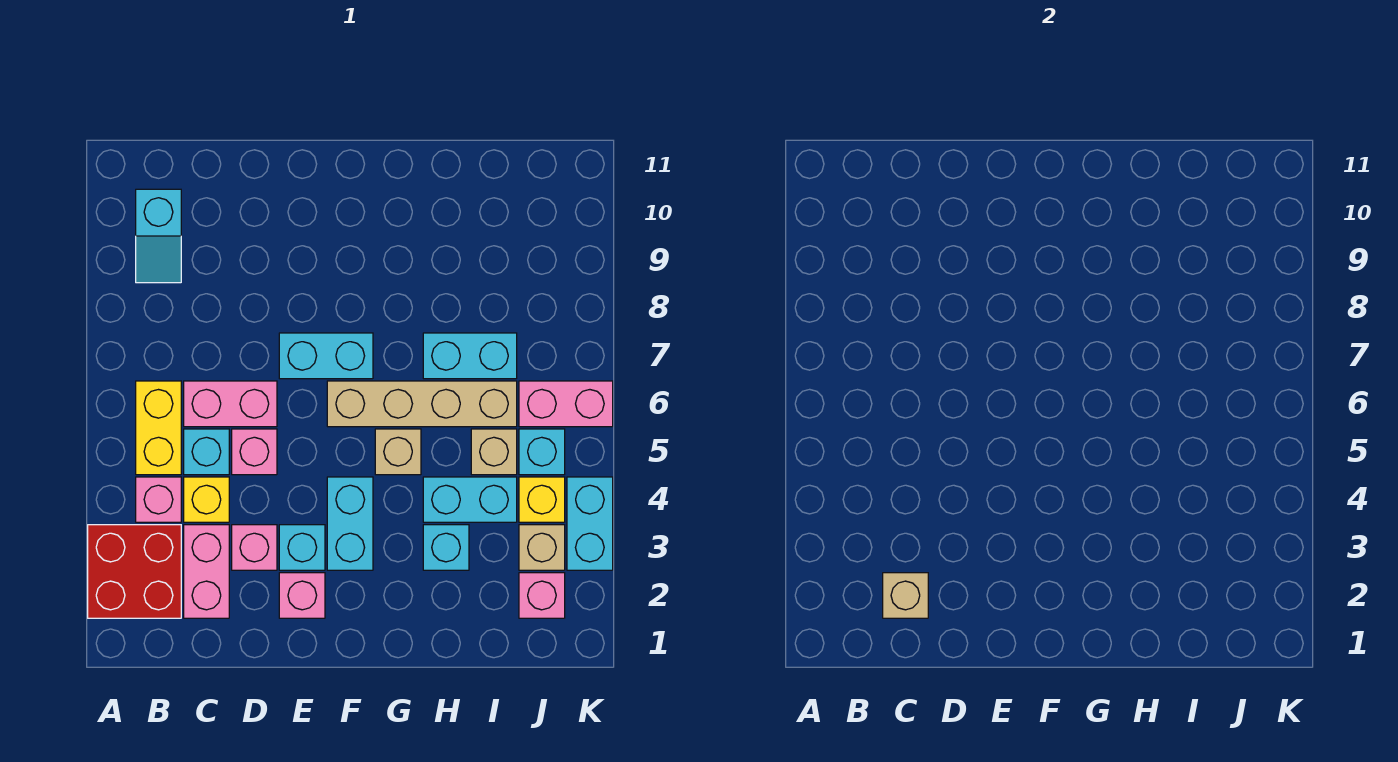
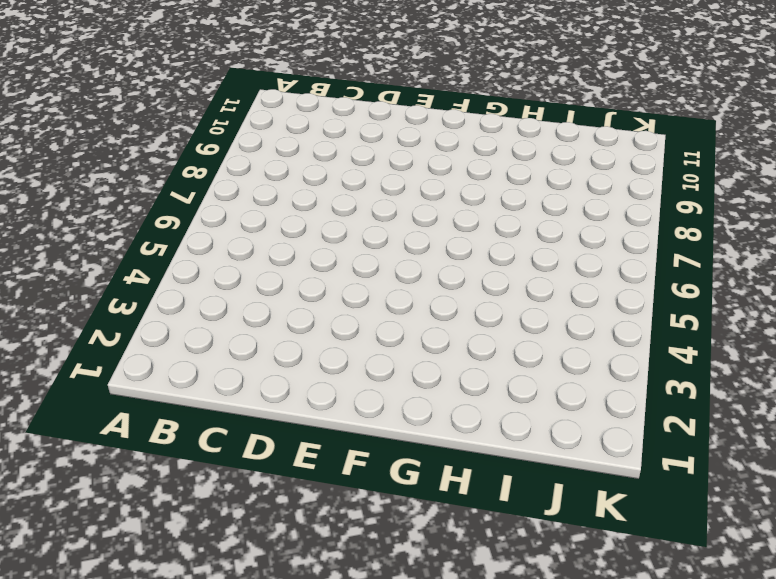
none -> red brick A2:B3 level 1
none -> pink brick B4 level 1
none -> yellow brick B5:B6 level 1

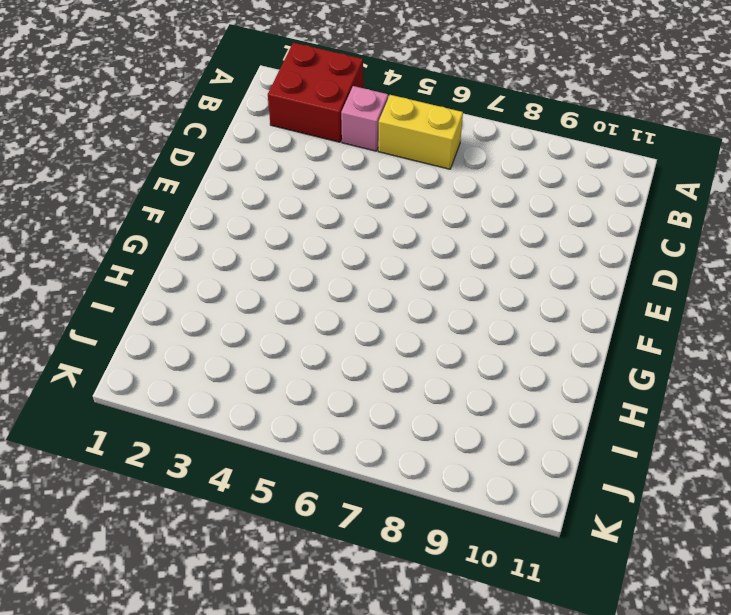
none -> cyan slope B9:B10 level 1 top 10
none -> pink brick C2:C3 level 1
none -> yellow brick C4 level 1

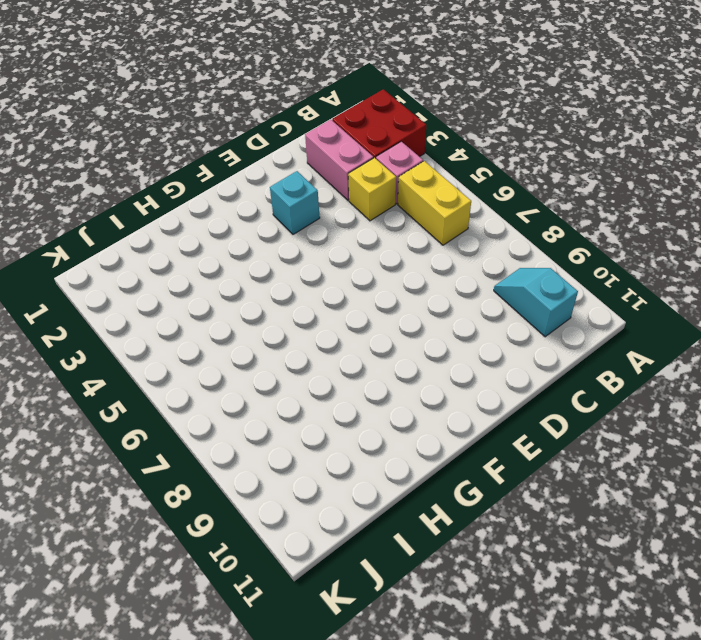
none -> cyan brick C5 level 1
none -> pink brick C6:D6 level 1
none -> pink brick D3 level 1

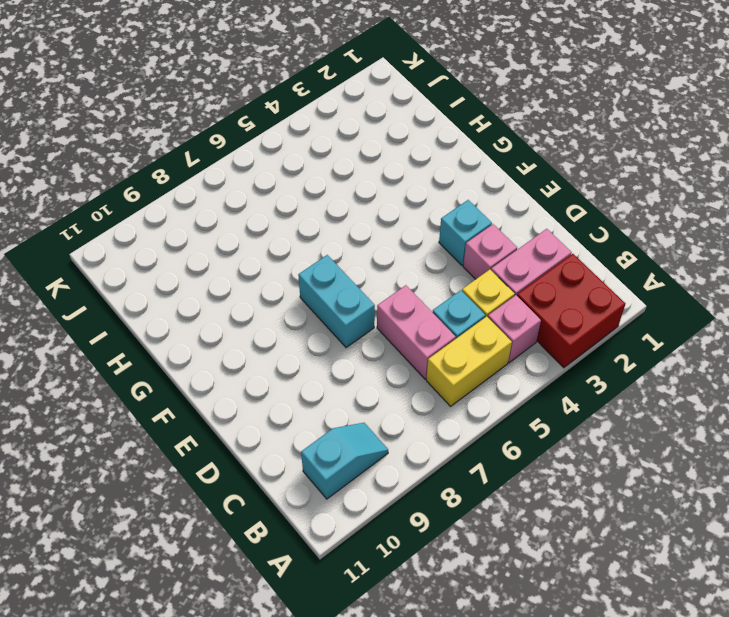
none -> pink brick D5 level 1
none -> pink brick E2 level 1
none -> cyan brick F3:F4 level 1

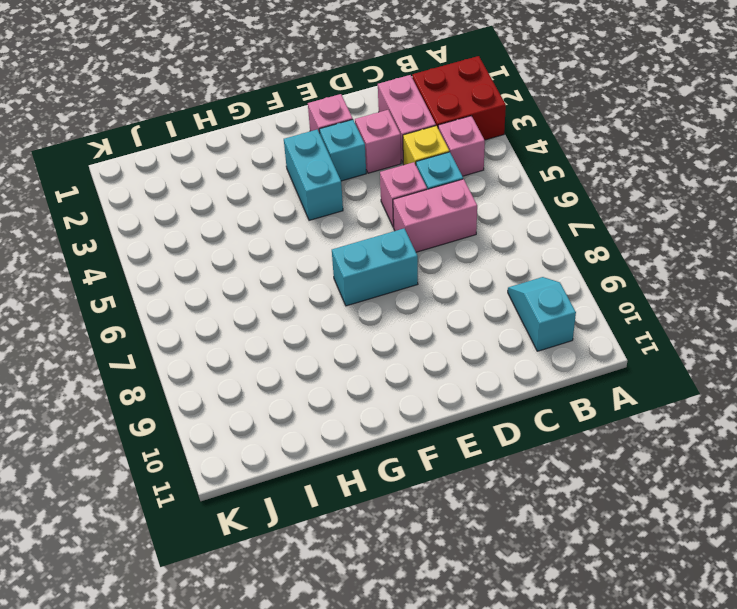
none -> yellow brick B5:B6 level 1
none -> tan brick F6:I6 level 1
none -> tan brick G5 level 1

